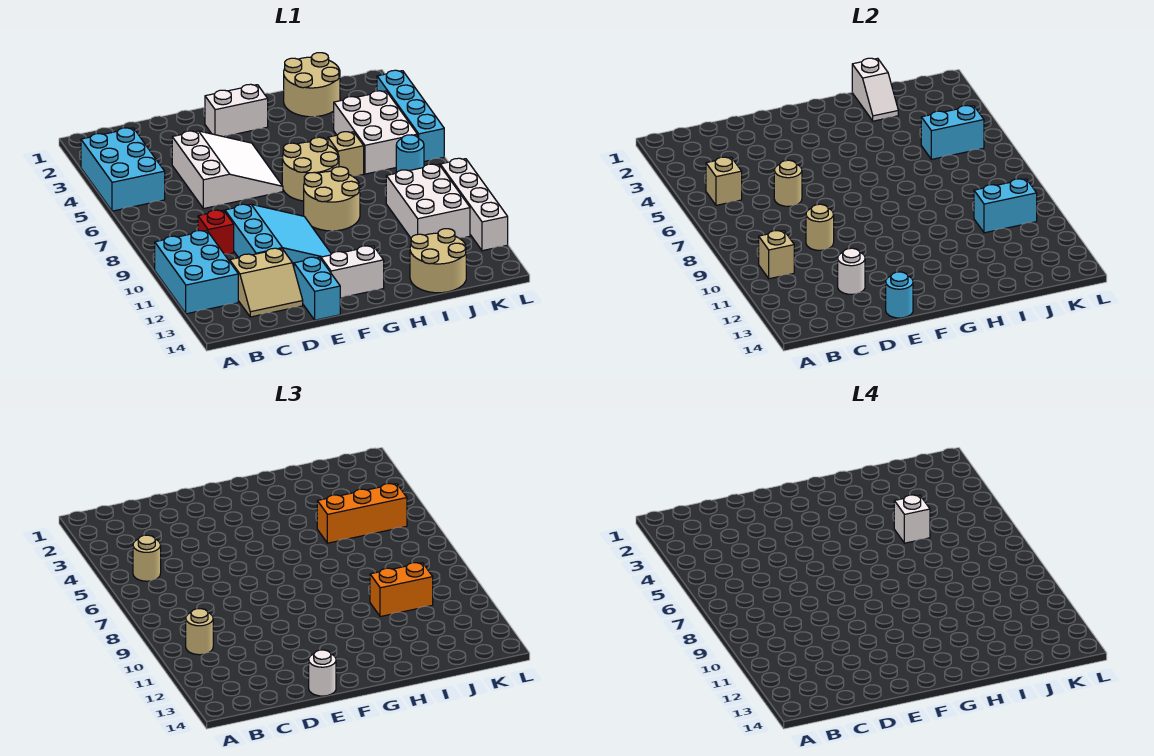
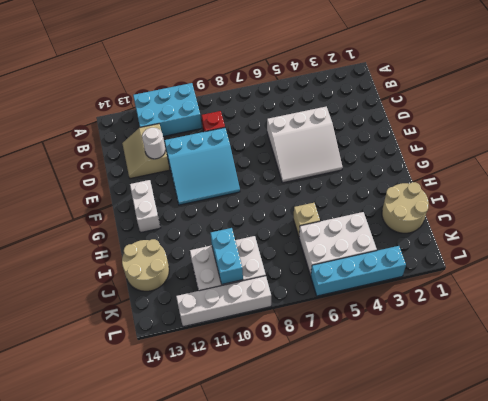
none -> cyan brick A3:B5 level 1
none -> cyan brick E13:E14 level 1
none -> white brick F2:G2 level 1
none -> tan round brick G6:H7 level 1

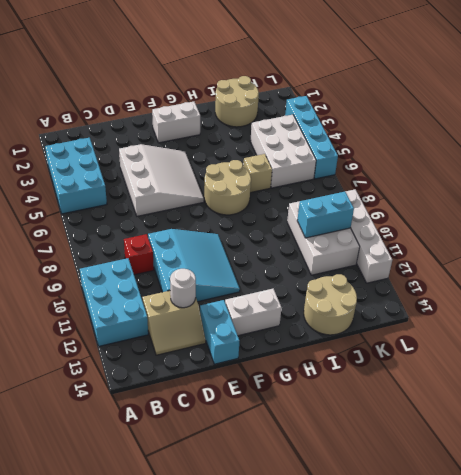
none -> tan round brick G8:H9 level 1
none -> cyan round brick K7 level 1
none -> tan brick B5 level 2
none -> tan brick B10 level 2

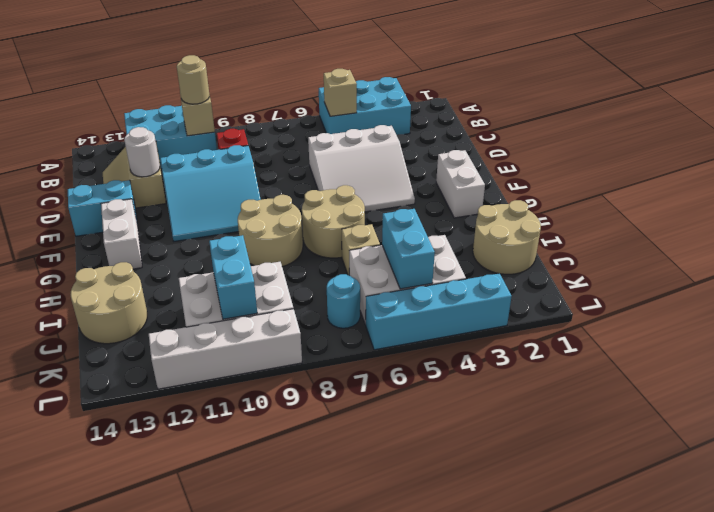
none -> tan round brick D6 level 2
none -> tan round brick D9 level 2
none -> cyan round brick E14 level 2
none -> white slope I1:I2 level 2 top 1

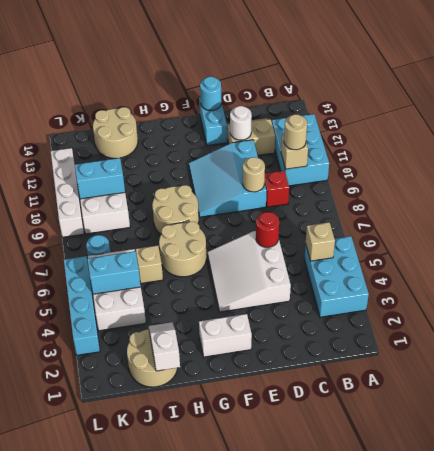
red round brick D6 level 2 -> tan round brick D6 level 2
none -> white brick F13:G13 level 1
none -> tan round brick B5 level 3
none -> white round brick E14 level 3
none -> orange brick I5:K5 level 3

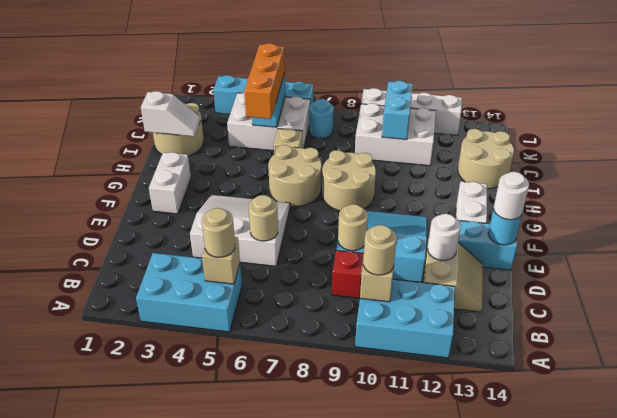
none -> orange brick I10:J10 level 3
none -> white brick I5 level 4

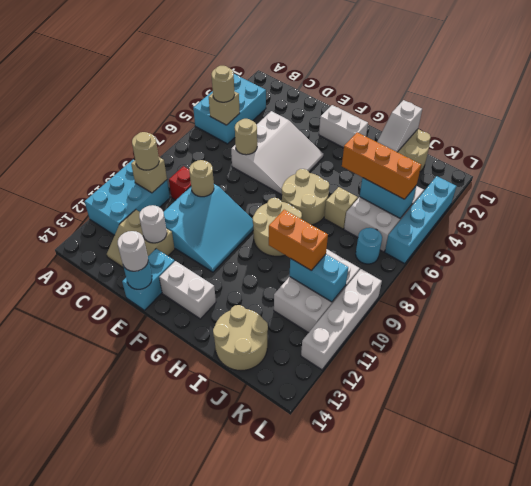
none -> white brick I5 level 4

